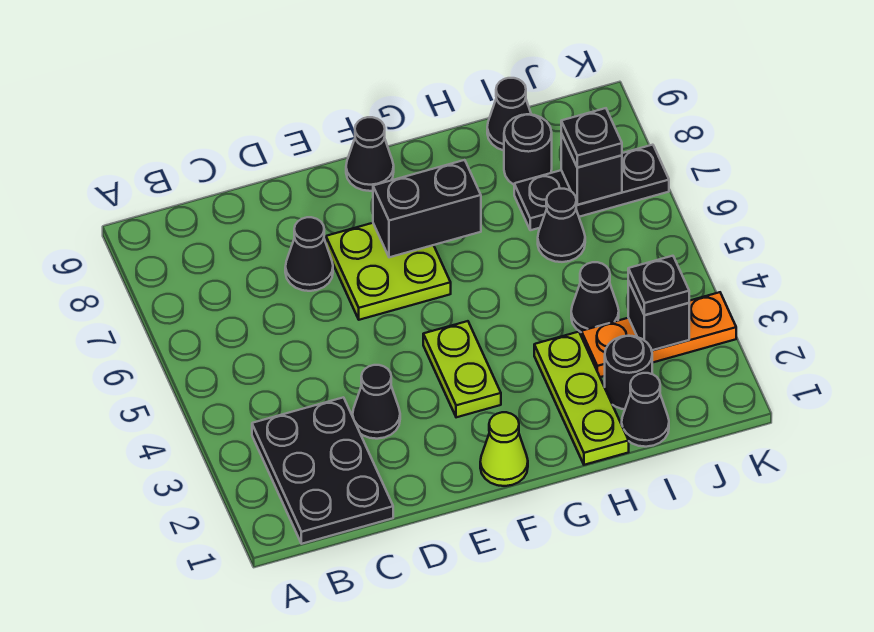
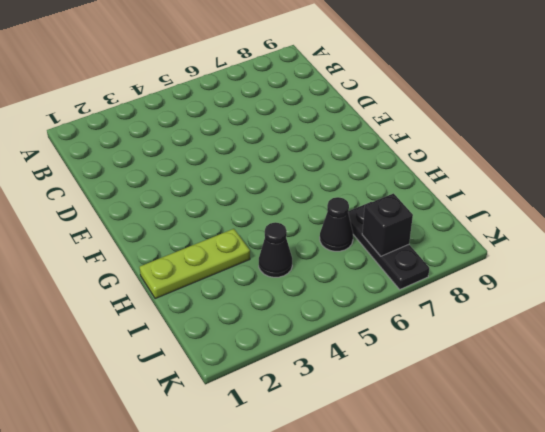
none -> black plate B1:C3 level 1
none -> black cone D3 level 1
none -> black cone D7 level 1

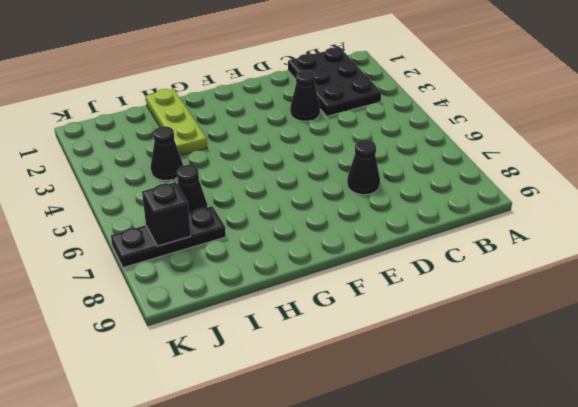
none -> lime plate E6:F7 level 1
none -> lime cone F1 level 1
none -> lime plate F3:F4 level 1

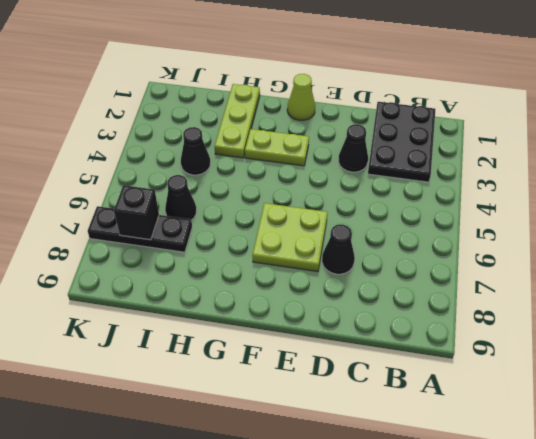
lime plate F3:G3 level 1 -> lime plate F3:F4 level 1
none -> black cone F9 level 1
none -> black cone I1 level 1
none -> black round brick I2 level 1

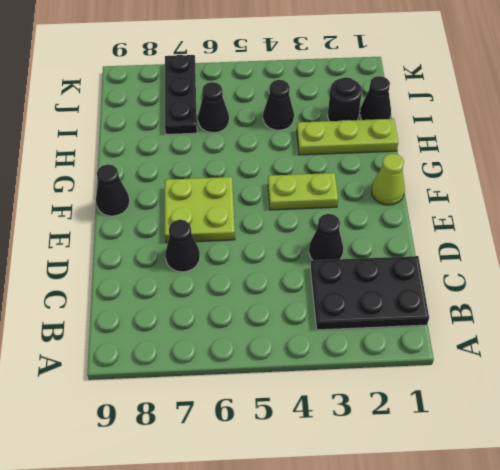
none -> orange plate I3:K3 level 1
none -> black round brick I8 level 1
none -> black cone I9 level 1

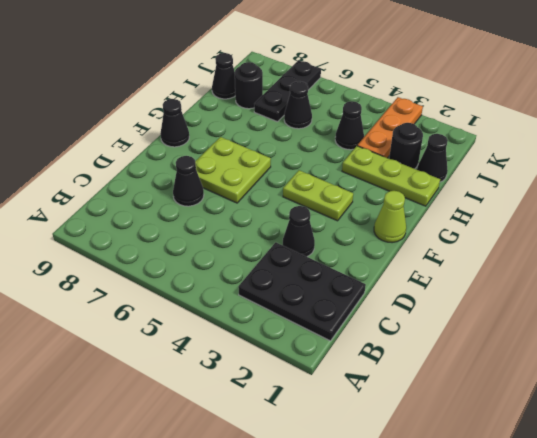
none -> black brick F7:G7 level 2
none -> black brick J3 level 2
none -> black brick J7 level 2

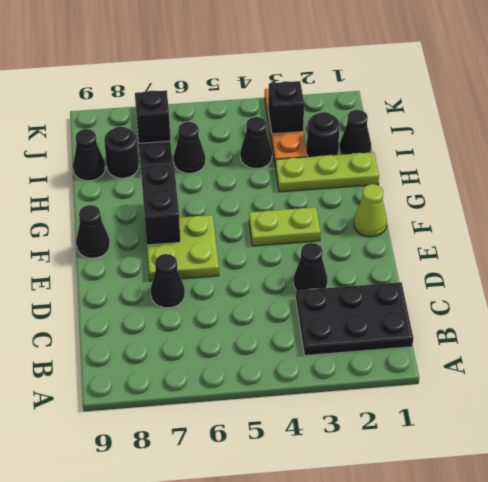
none -> black plate J3 level 3
none -> black plate J7 level 3

